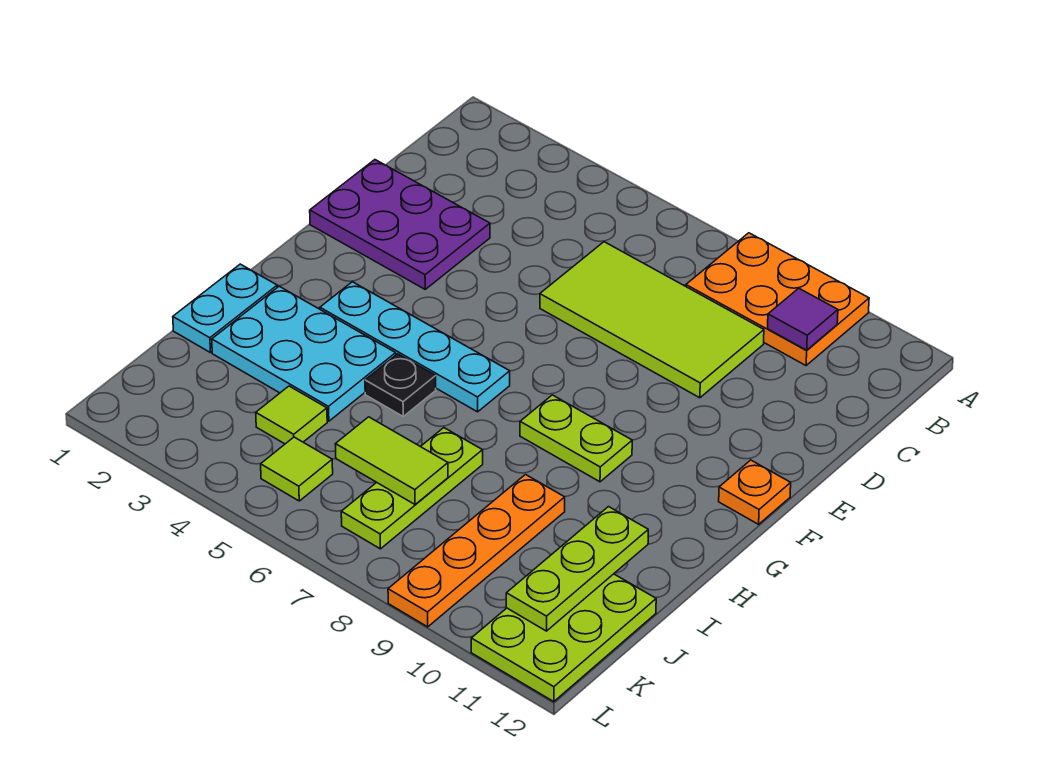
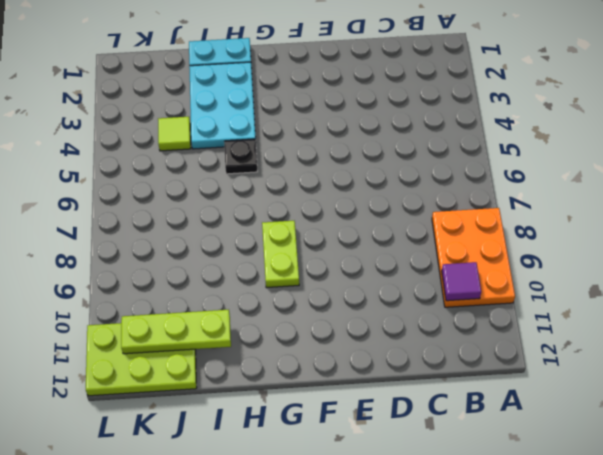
none -> lime tile C6:D9 level 1
none -> purple plate D1:E3 level 1
none -> orange plate F12 level 1

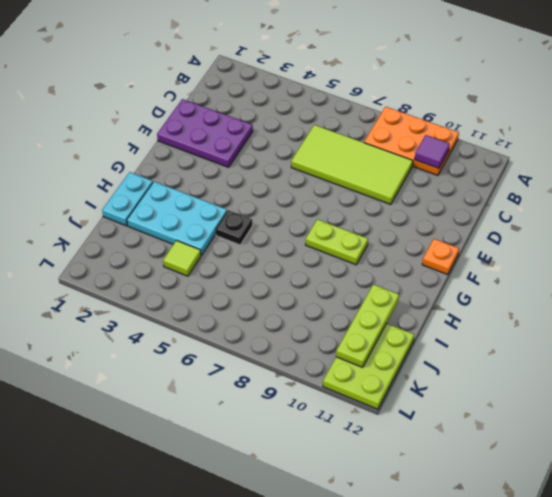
none -> cyan plate G3:G6 level 1
none -> lime plate I7:K7 level 1
none -> orange plate I9:L9 level 1

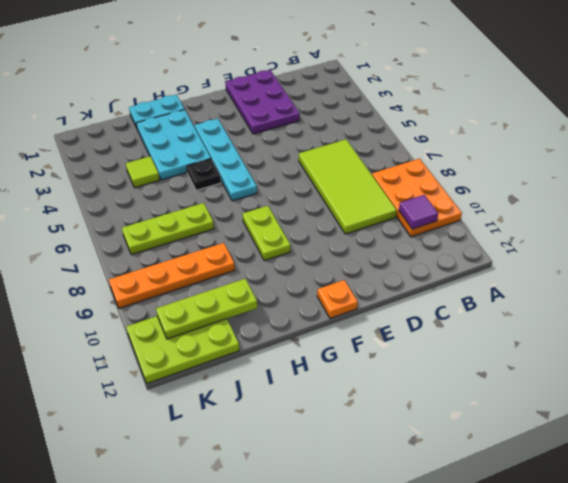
none -> lime tile K5 level 1
none -> lime tile J6:J7 level 2

